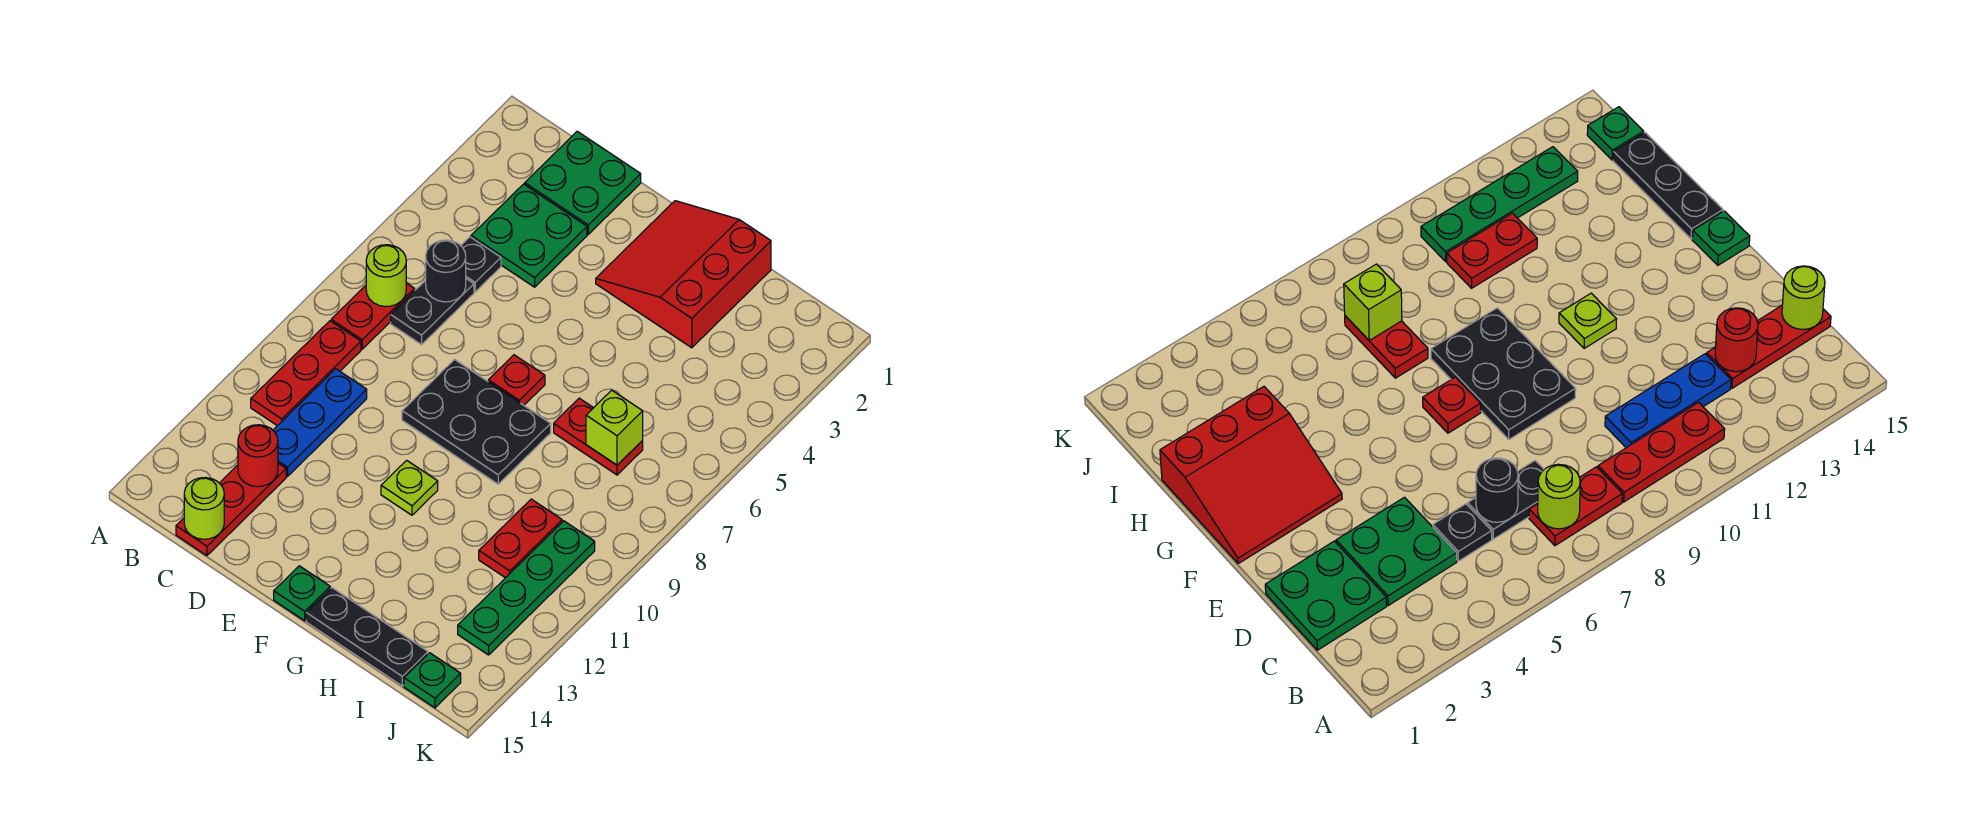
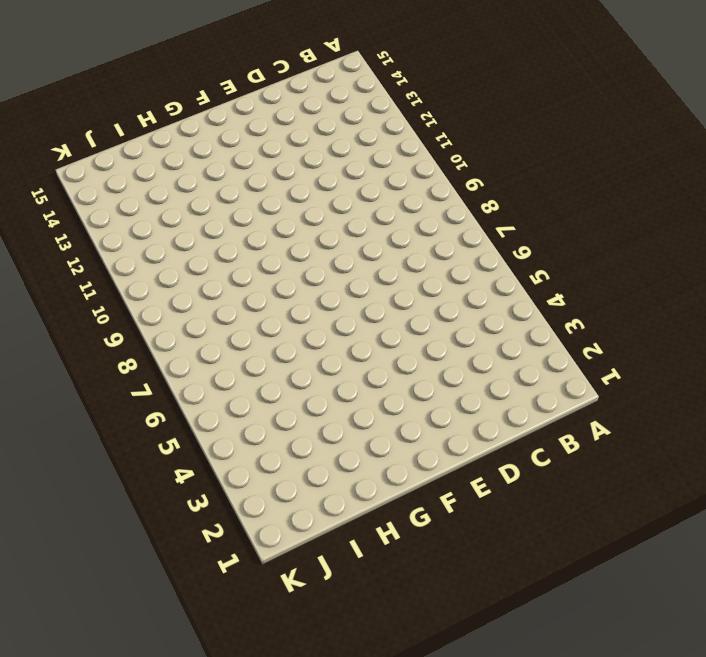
none -> red plate B7:B8 level 1
none -> red plate B9:B11 level 1
none -> green plate C1:D2 level 1

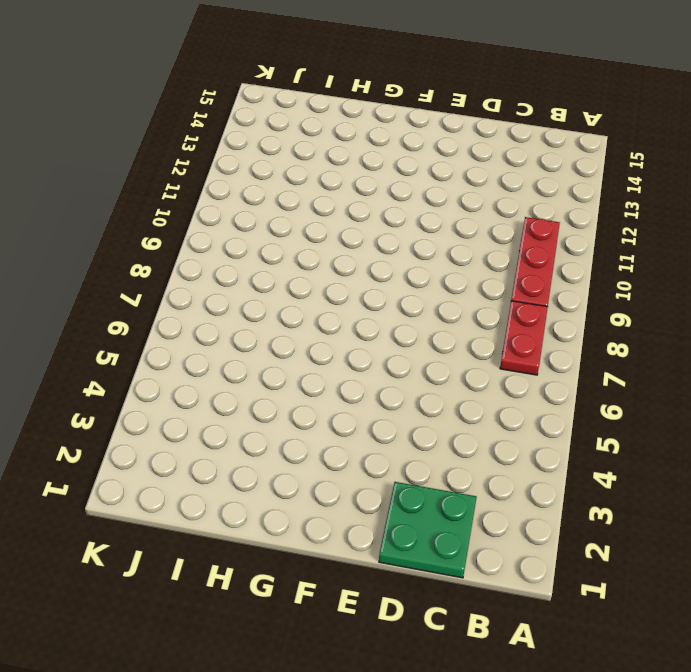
none -> green plate C3:D4 level 1
none -> black plate C5 level 1
none -> black plate C6:C7 level 1

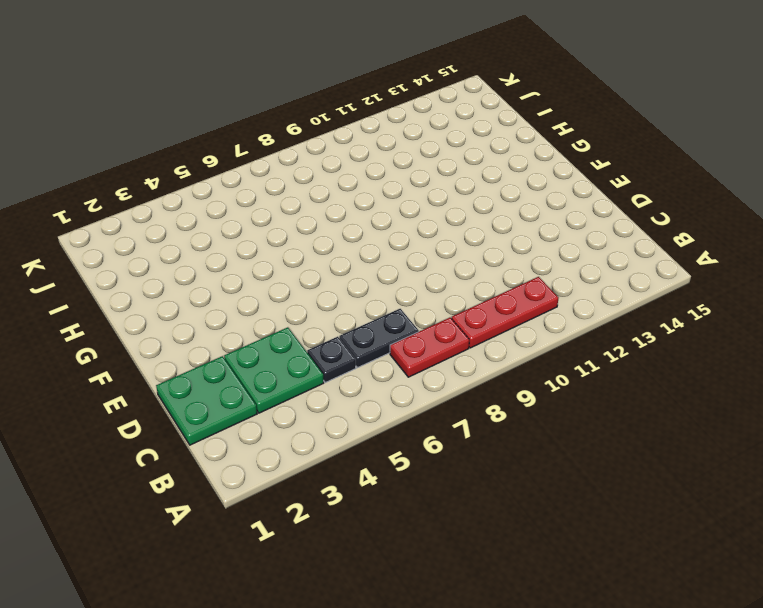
none -> blue plate C10:C12 level 1
none -> red plate C13:C15 level 1
none -> black plate E8:G9 level 1

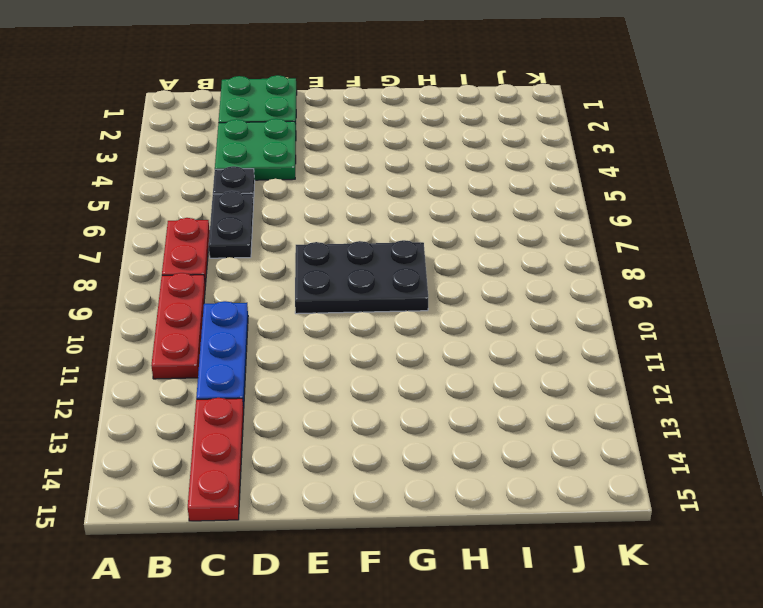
none -> red slope F1:H3 level 1 top H
none -> red plate F7 level 1
none -> lime plate F11 level 1

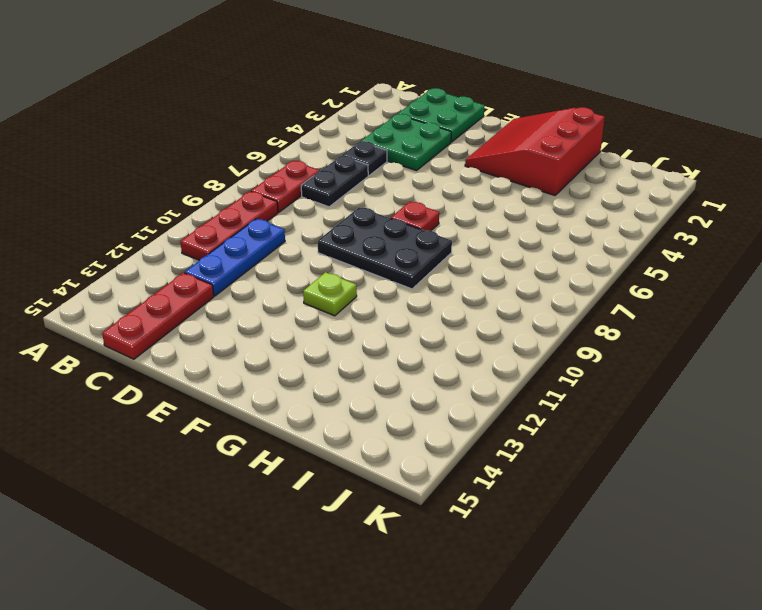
none -> green plate F15 level 1
none -> black plate G15:I15 level 1
none -> red plate H7:I7 level 1

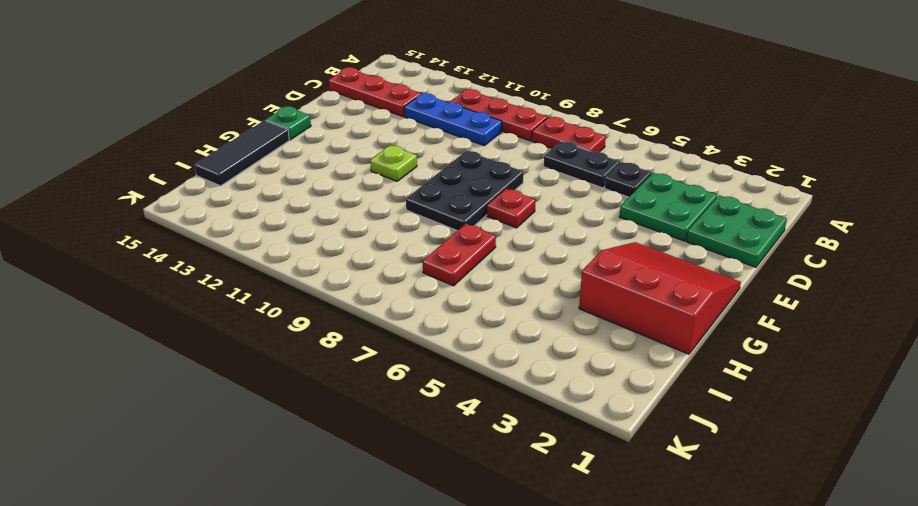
black tile G15:I15 level 1 -> black plate G15:I15 level 1
none -> red plate I10:I11 level 1
none -> green plate J10:J13 level 1
none -> green plate J15 level 1

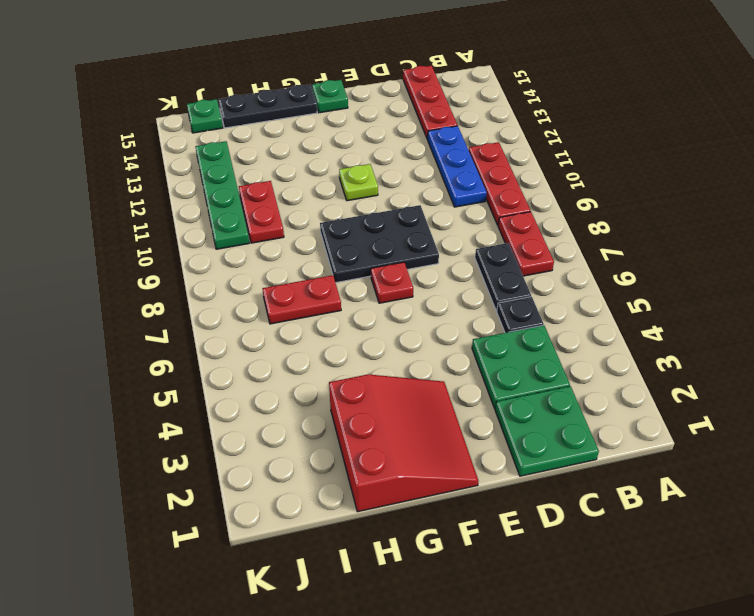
none -> lime round brick B7 level 2
none -> black round brick C6 level 2
none -> red round brick C13 level 2

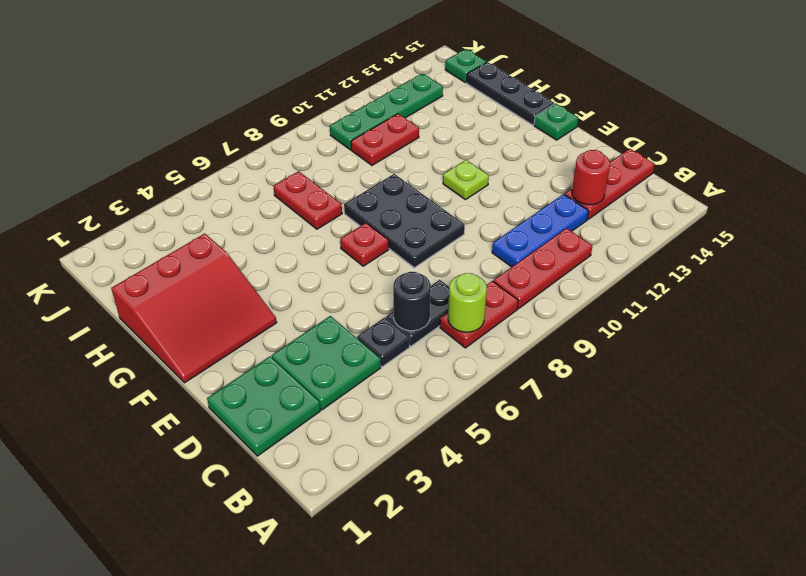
none -> lime round brick C15 level 2
none -> lime brick I7 level 2

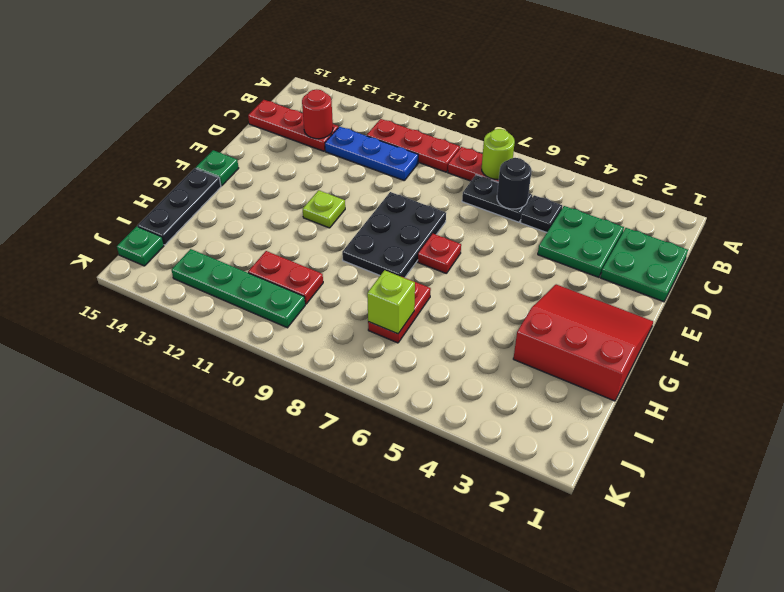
none -> lime round brick C15 level 2

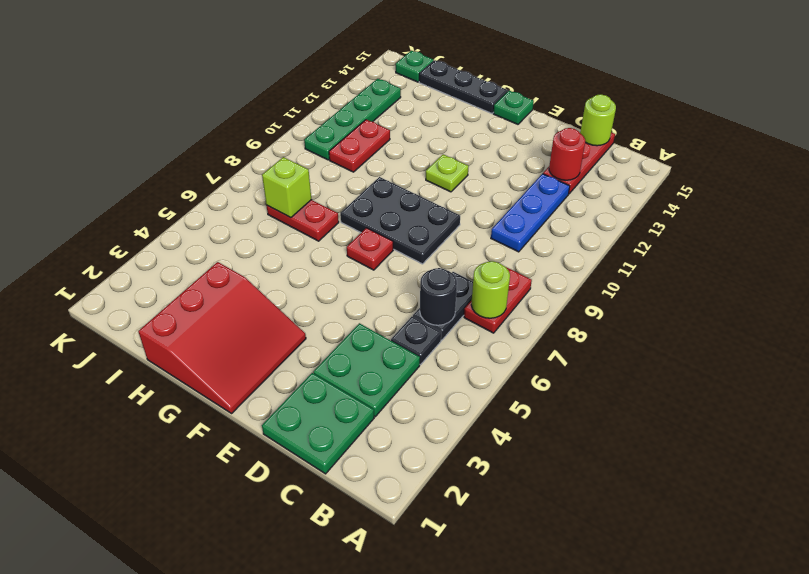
none -> red plate B9:B11 level 1

